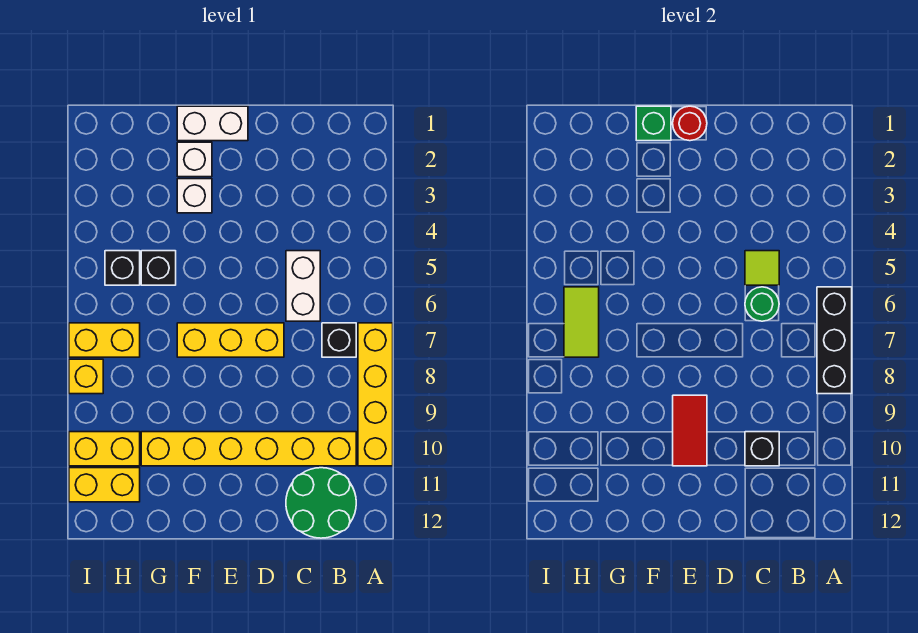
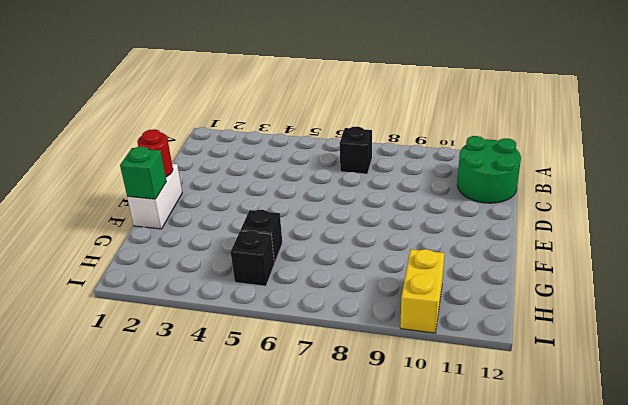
none -> yellow brick A7:A10 level 1
none -> yellow brick B10:G10 level 1
none -> white brick C5:C6 level 1

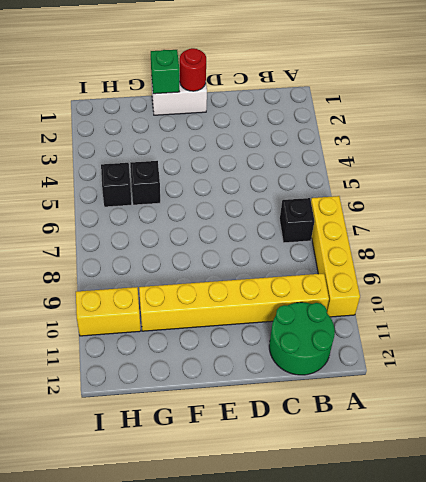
none -> white brick C5:C6 level 1
none -> yellow brick D7:F7 level 1
none -> white brick F2 level 1

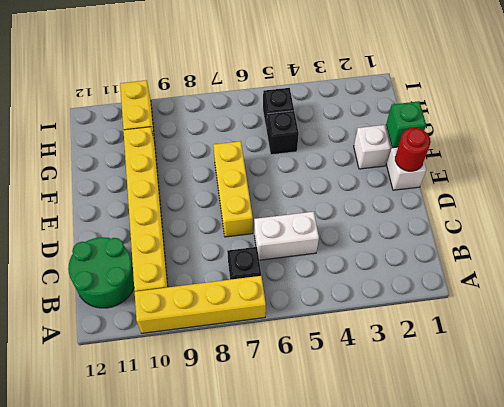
none -> white brick F3 level 1
none -> yellow brick H7:I7 level 1
none -> yellow brick H11:I11 level 1

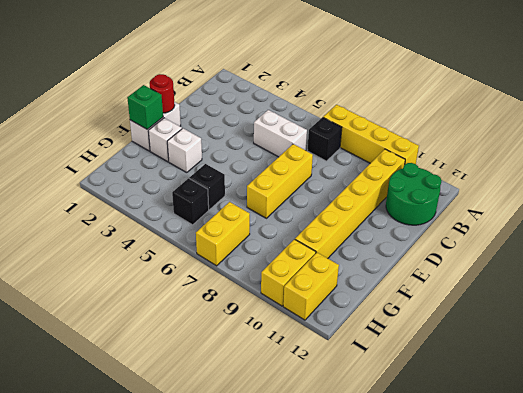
none -> yellow brick I8 level 1
none -> black brick A6:A8 level 2
none -> lime tile C5 level 2

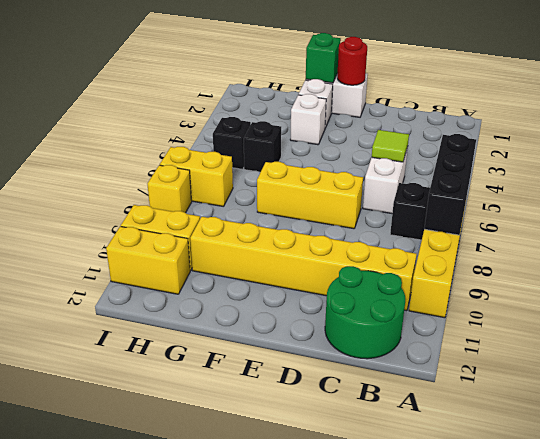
none -> green round brick C6 level 2
none -> black brick C10 level 2
none -> red tile E9:E10 level 2

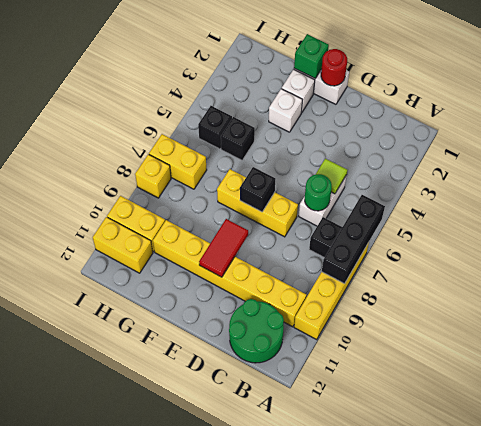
black brick E7 level 2 -> black brick C10 level 2
none -> lime tile H6:H7 level 2

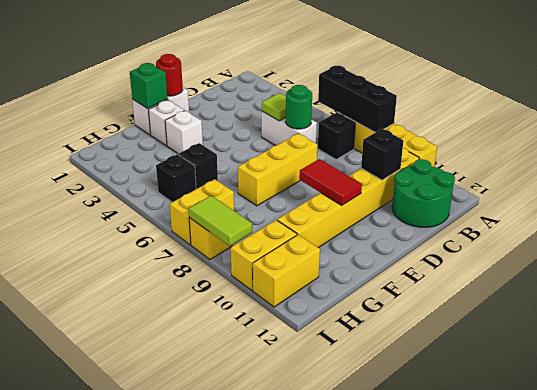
lime tile I8:I9 level 2 -> lime tile H6:H7 level 2

